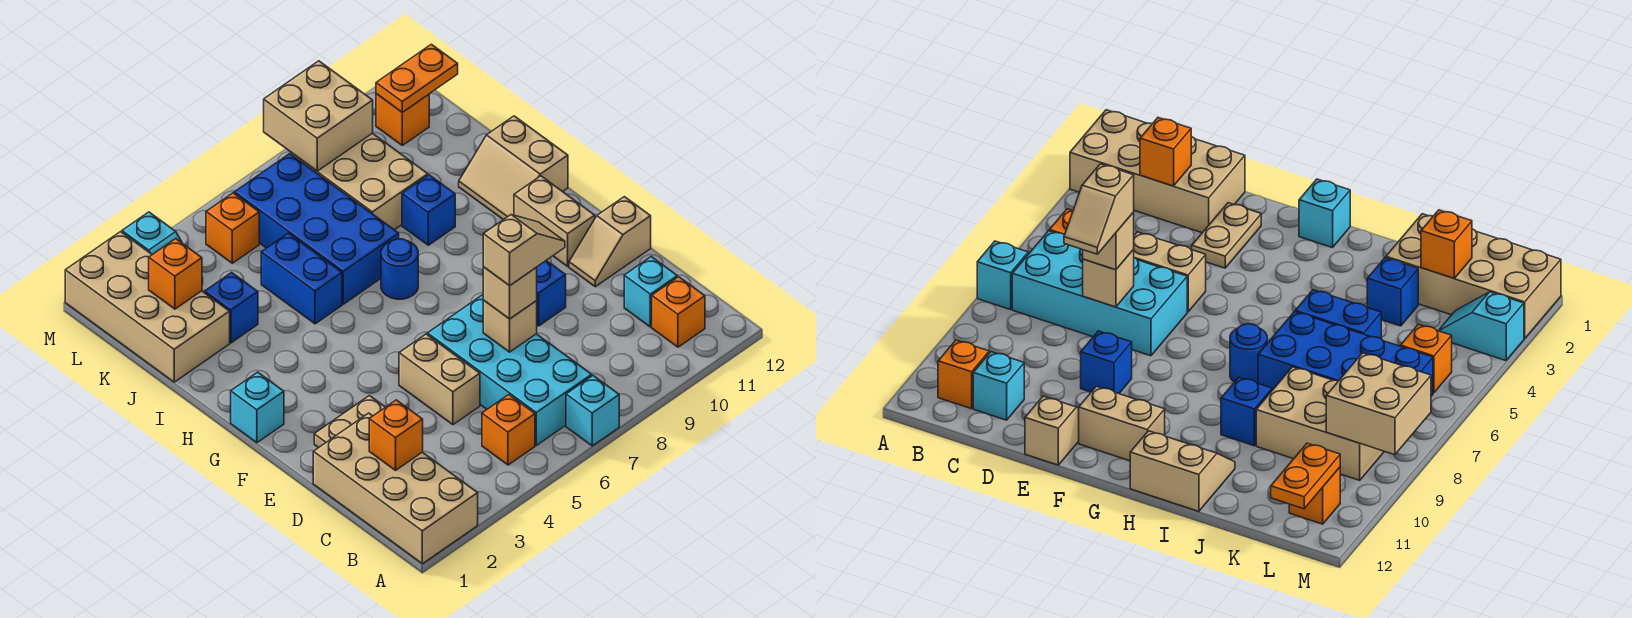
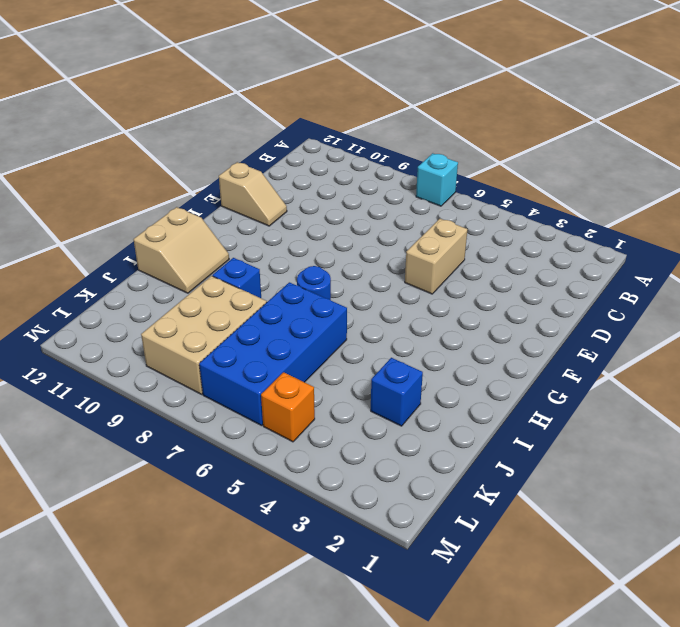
none -> tan brick A1:D2 level 1
none -> orange brick B5 level 1
none -> cyan brick B6:E7 level 1
none -> orange brick B11 level 1

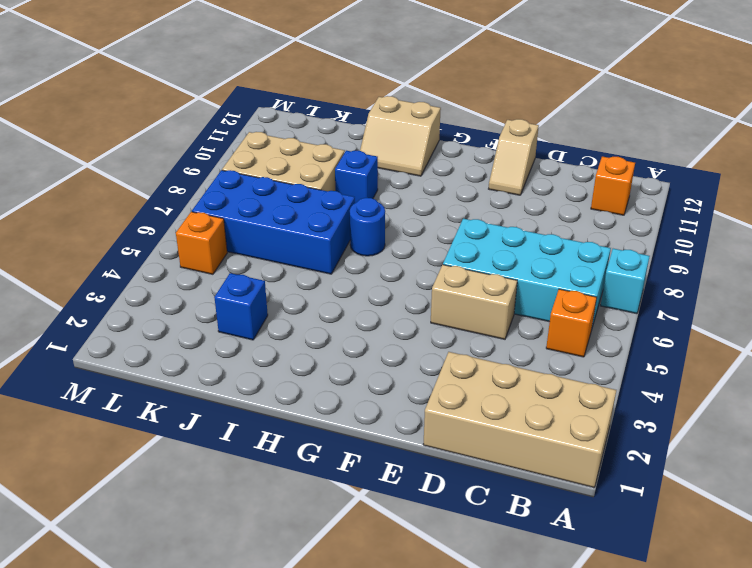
none -> cyan brick C11 level 1
none -> tan plate E2:E3 level 1
none -> blue brick E9 level 1
none -> tan brick F11:G11 level 1

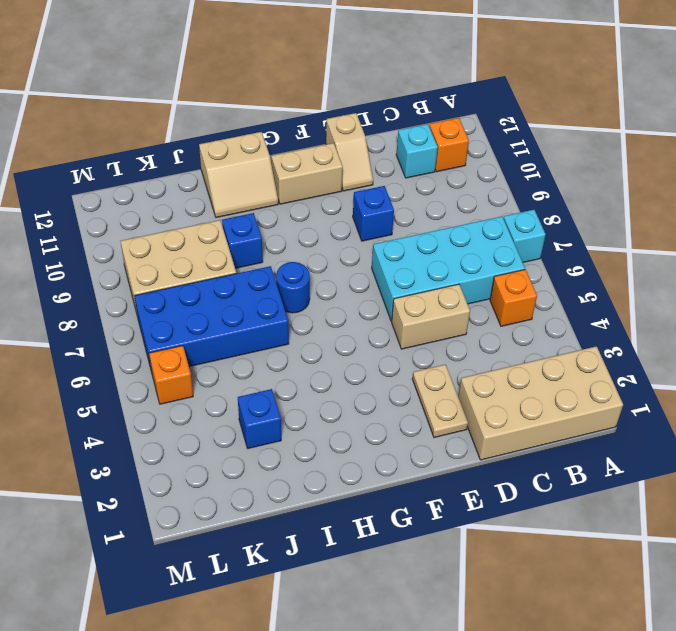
none -> cyan brick G1 level 1
none -> blue brick I5:J5 level 1
none -> tan brick J1:M2 level 1
none -> cyan slope L3:M3 level 1 top M

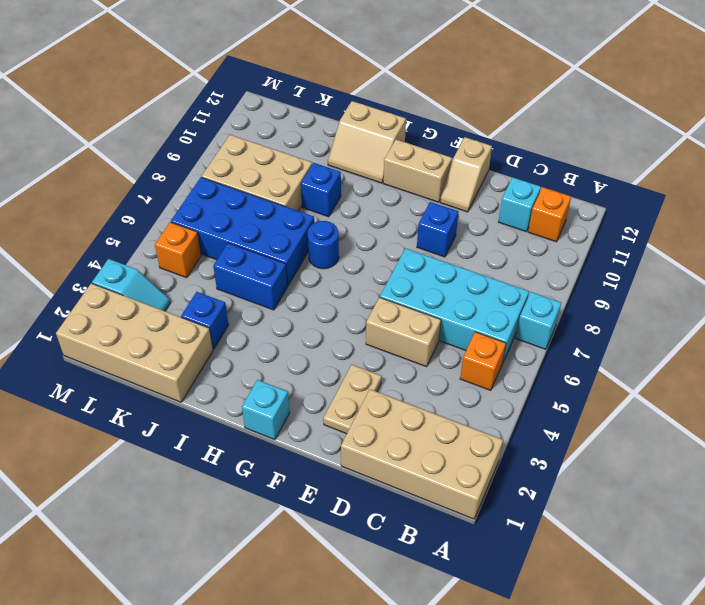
none -> orange brick L11 level 1
none -> orange brick C2 level 2
none -> tan brick D7 level 2
none -> orange brick K2 level 2

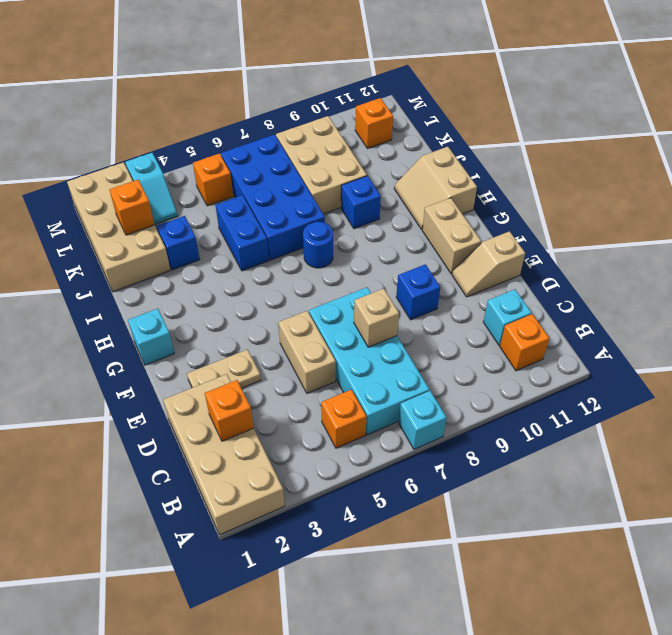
none -> tan brick L8:M9 level 2
none -> orange plate L11:L12 level 2
none -> tan brick D7 level 3
none -> tan slope D7:D8 level 4 top 7

